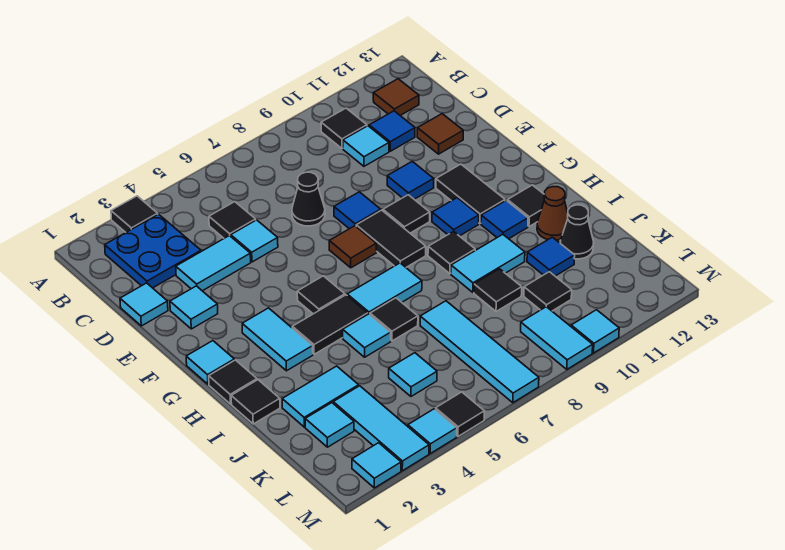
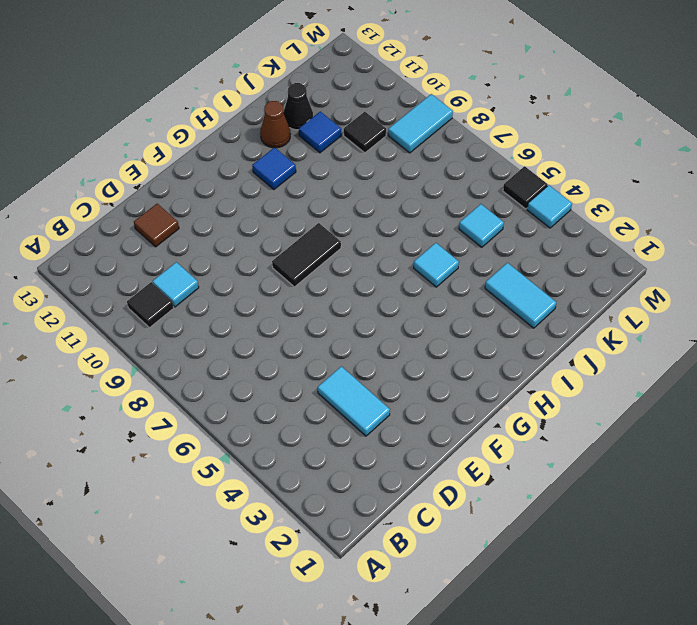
none -> black tile A3 level 1
none -> blue plate B2:C3 level 1
none -> brown tile B12 level 1
none -> black tile C5 level 1

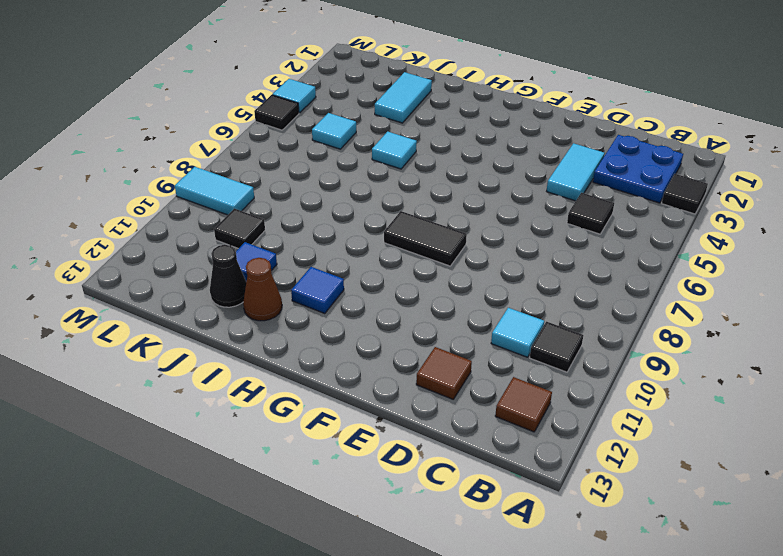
none -> blue tile C11 level 1
none -> cyan tile D1 level 1
none -> cyan tile D5 level 1
none -> black cone D7 level 1

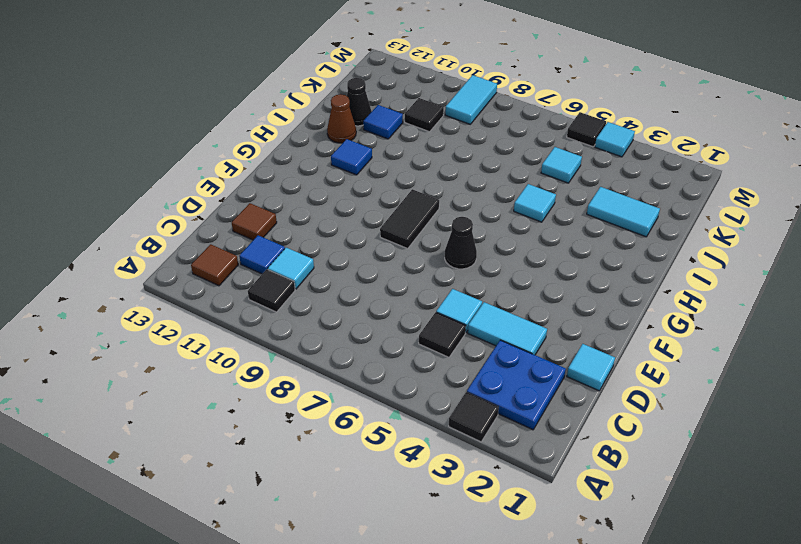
black cone F6 level 1 -> black cone D7 level 1
none -> cyan tile E2 level 1
none -> blue tile E8 level 1
none -> blue tile E10 level 1
none -> brown tile F7 level 1

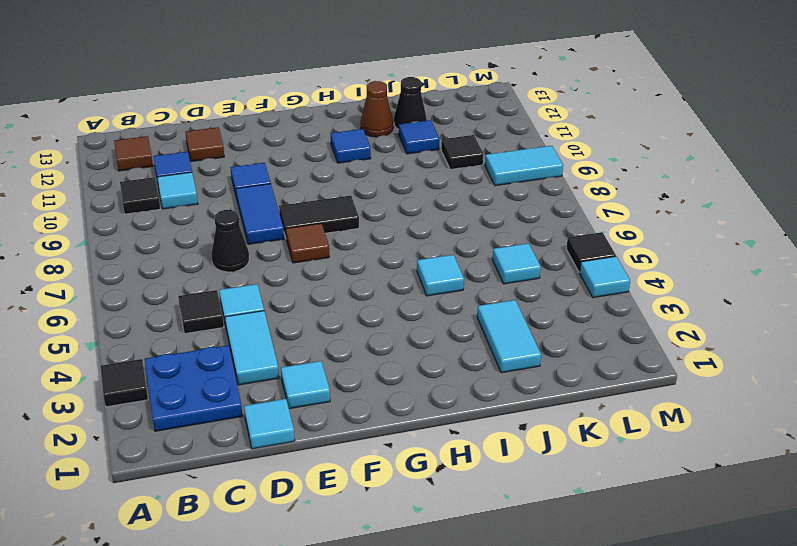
blue tile E8:E9 level 1 -> blue tile E8 level 1
none -> black tile F9 level 1
none -> black tile F11:G11 level 1
none -> cyan tile G1 level 1
none -> cyan tile G3:H3 level 1

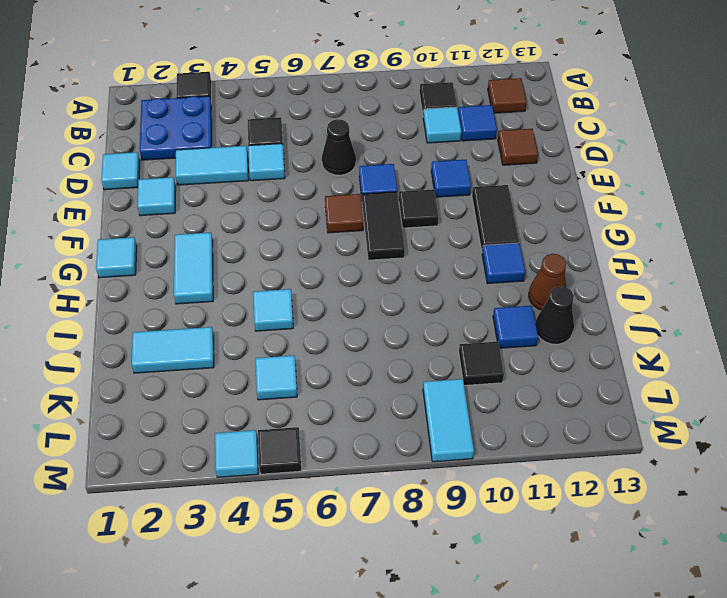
none -> black tile G5 level 1
none -> blue tile G10 level 1
none -> black tile H1 level 1
none -> black tile H4:H5 level 1

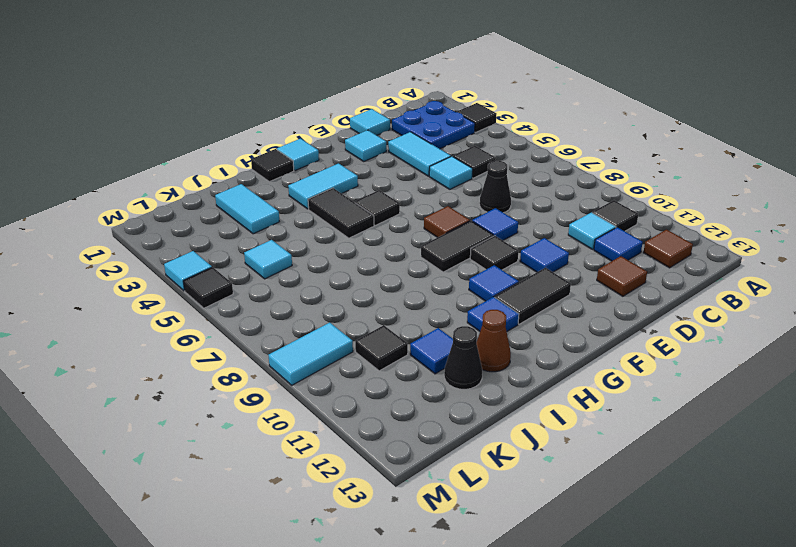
none -> cyan tile H6:H7 level 1
none -> black tile H9 level 1
none -> black tile H12 level 1
none -> black tile I1 level 1

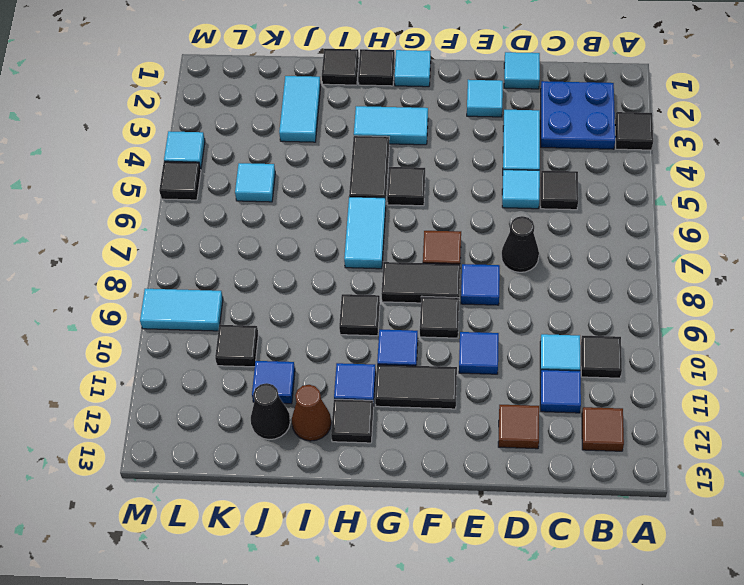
none -> cyan tile I5 level 1
none -> black tile I6 level 1
none -> cyan tile I9:I10 level 1
none -> cyan tile J7:M7 level 1

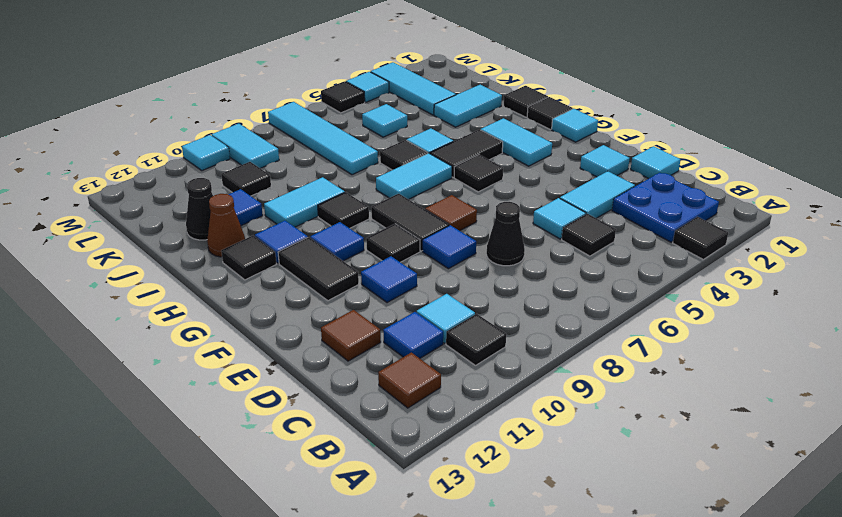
none -> black tile J9 level 1
none -> cyan tile K2 level 1
none -> cyan tile M2 level 1

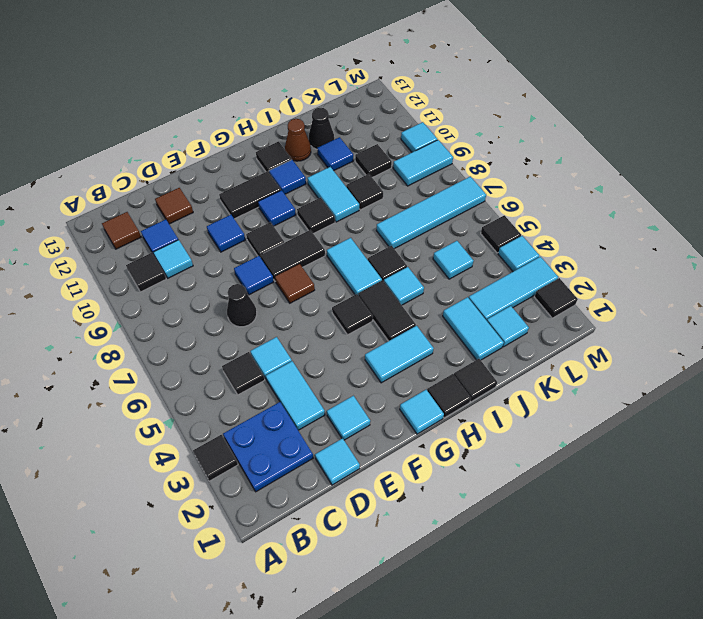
black tile M2 level 1 -> cyan tile M2 level 1

